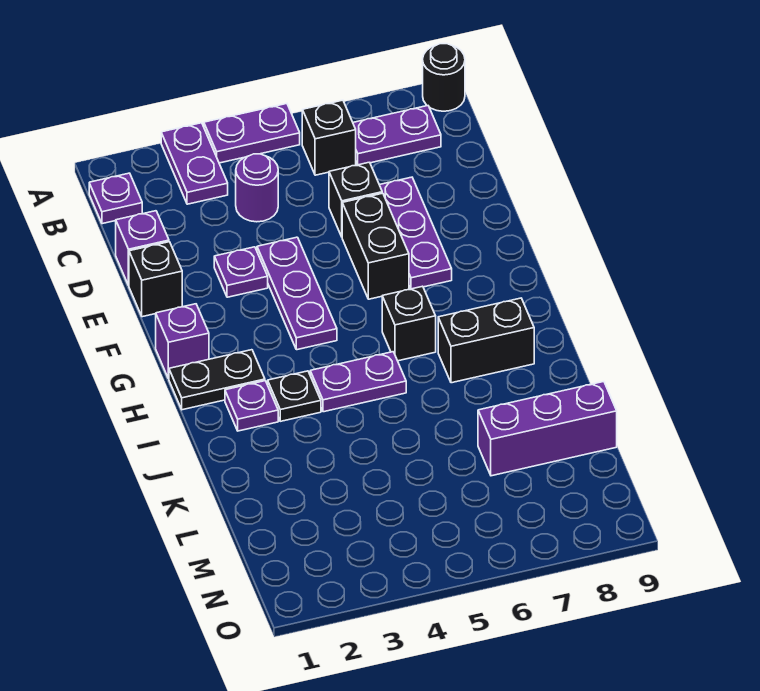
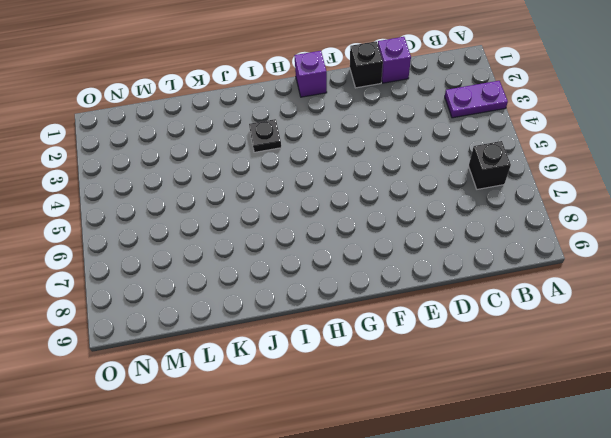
none -> purple plate A4:A5 level 1
none -> black round brick A9 level 1
none -> purple plate B1 level 1

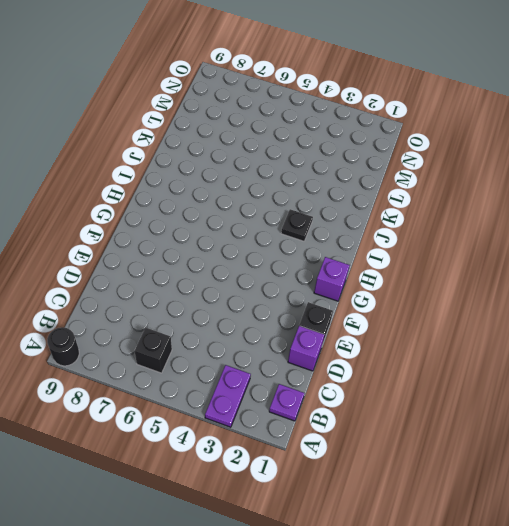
none -> purple plate A4:A5 level 1
none -> purple plate B7:B8 level 1
none -> purple round brick C4 level 1

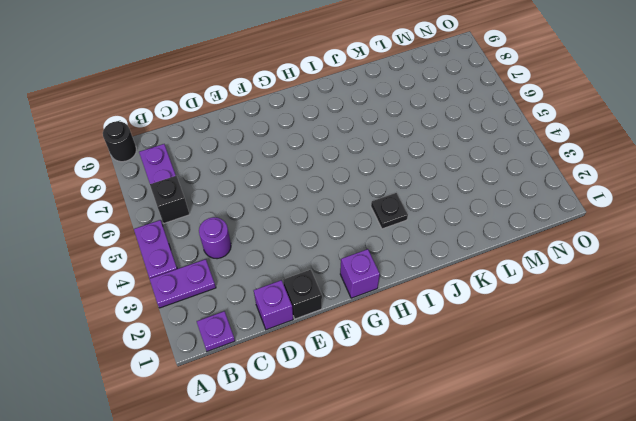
none -> black brick D6 level 1
none -> purple plate D7:F7 level 1
none -> purple plate E3 level 1

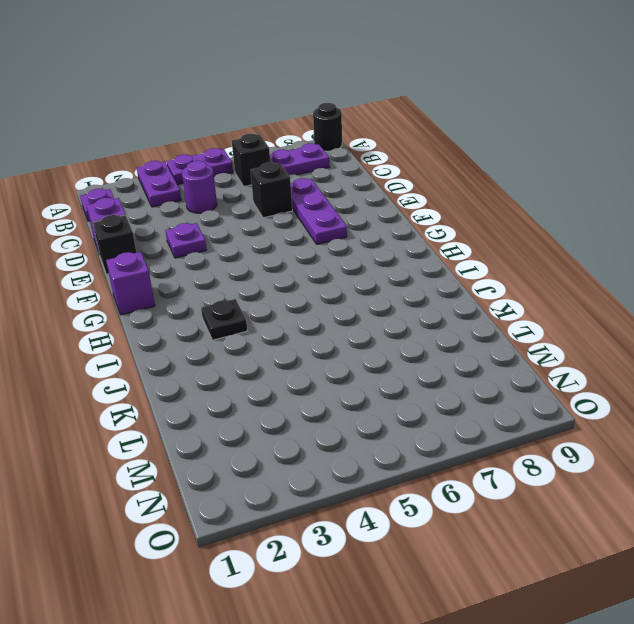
none -> purple plate E4:G4 level 1
none -> black brick E6:F6 level 1
none -> black plate H1:H2 level 1

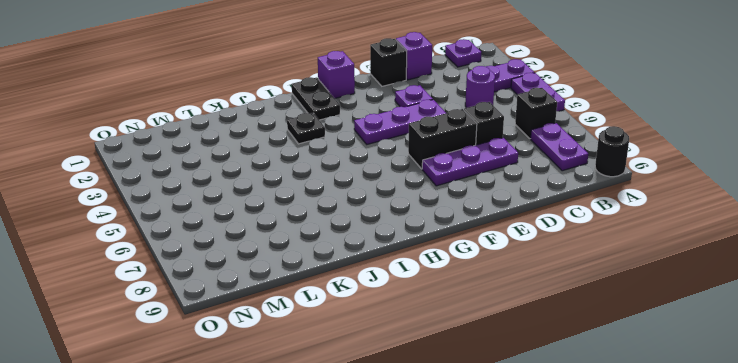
none -> black brick H6 level 1
none -> purple plate I2 level 1
none -> purple plate I4:I5 level 1

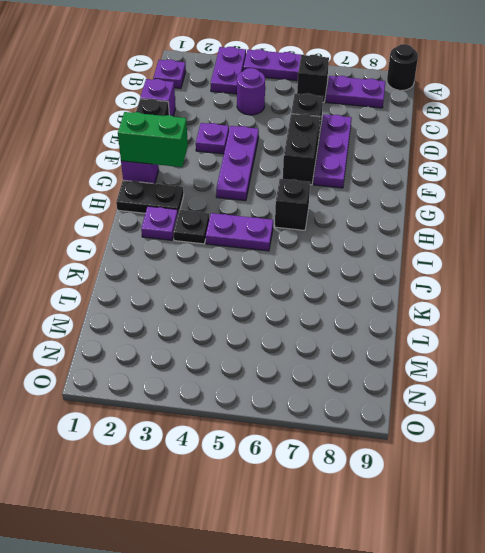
green brick G1:G2 level 2 -> none
none -> black brick I7:I8 level 1
none -> purple brick L7:L9 level 1

